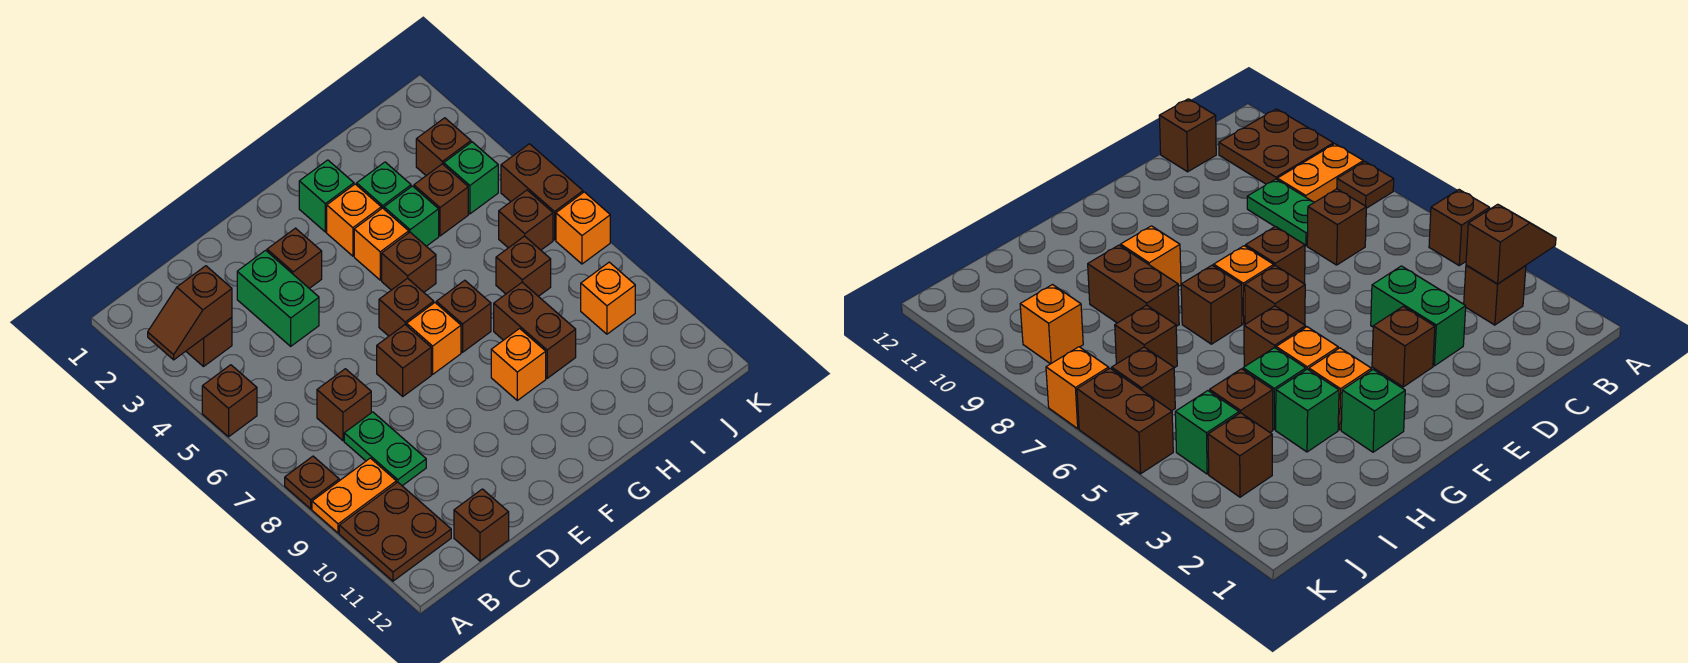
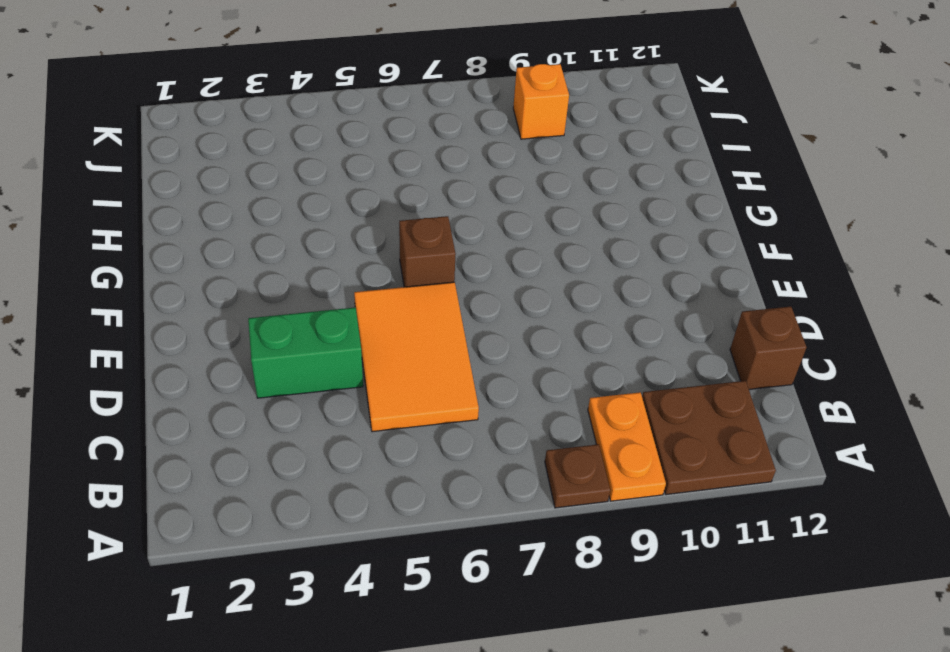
orange tile C5:E6 level 1 -> none
none -> brown brick A5 level 1
none -> brown brick B3 level 1
none -> brown brick C7 level 1
none -> green plate C8:C9 level 1

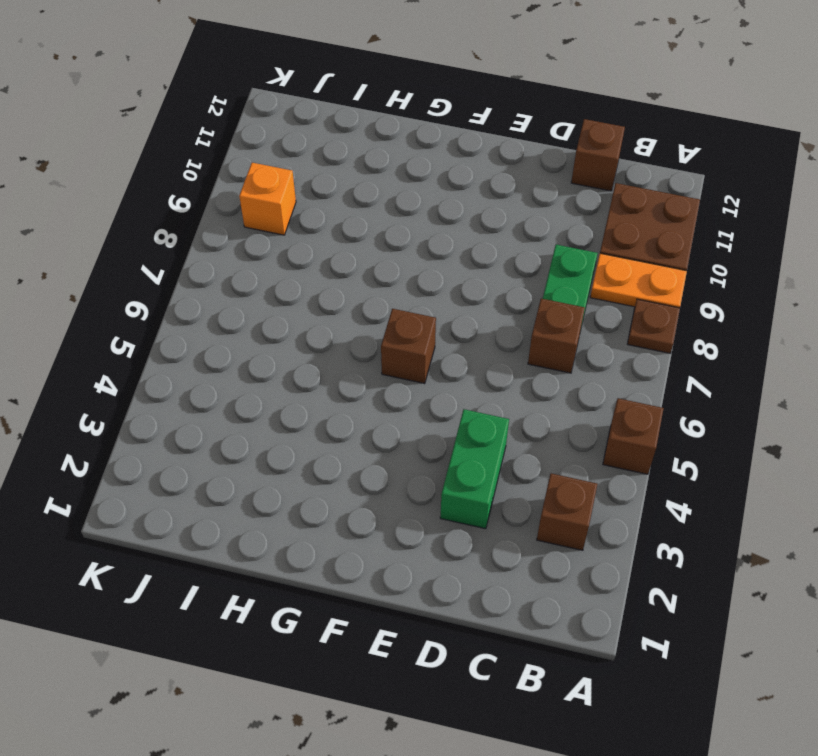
none -> brown brick E3 level 1
none -> brown brick E7 level 1
none -> orange brick F7 level 1
none -> green brick G2 level 1

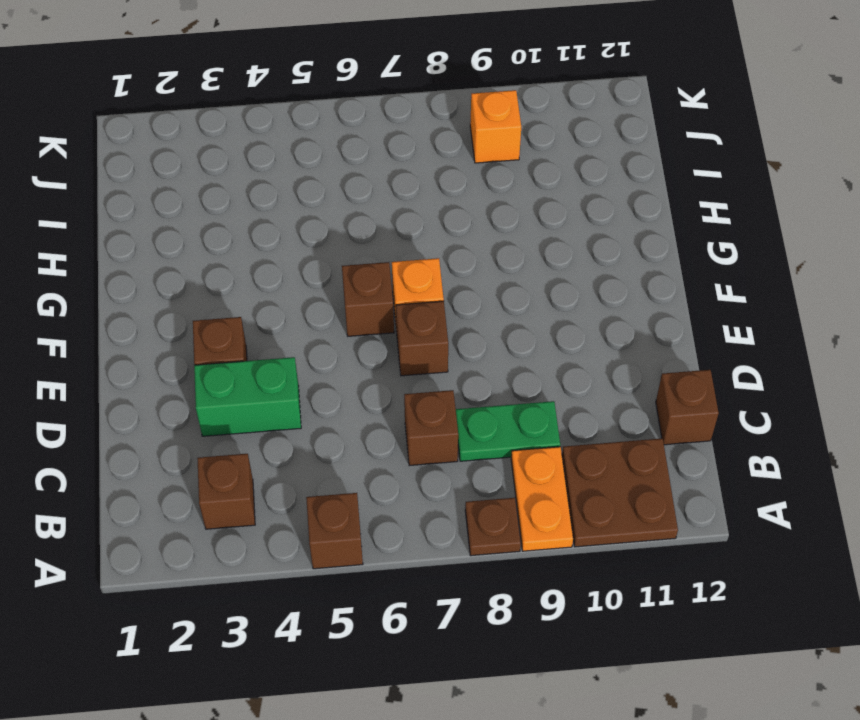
none -> green brick G2 level 1
none -> orange brick G3 level 1
none -> orange brick G4 level 1
none -> brown brick G5 level 1

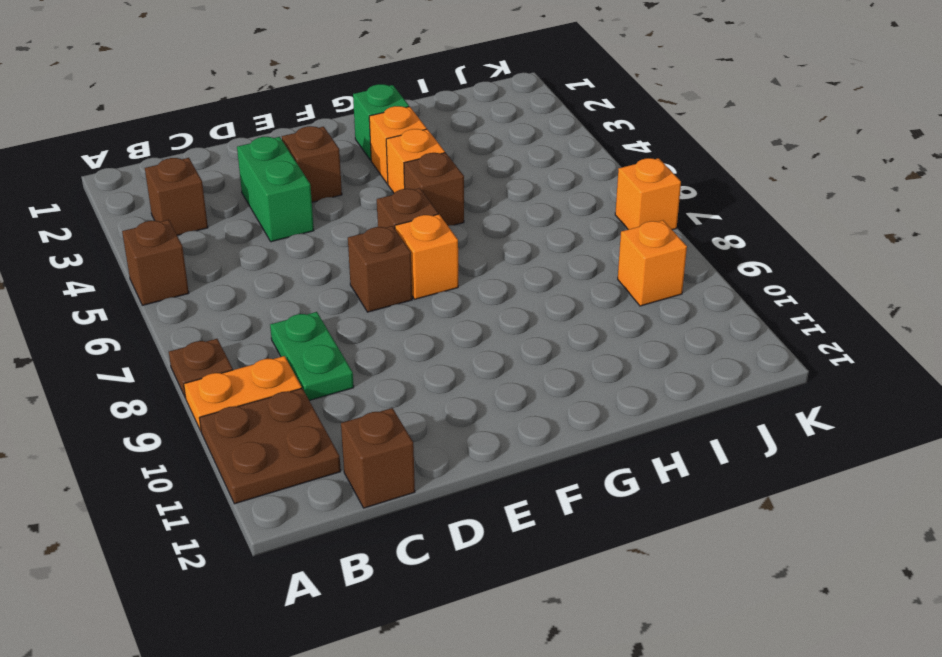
none -> brown brick C7 level 1
none -> brown brick G7 level 1
none -> orange brick G9 level 1
none -> green brick H3 level 1

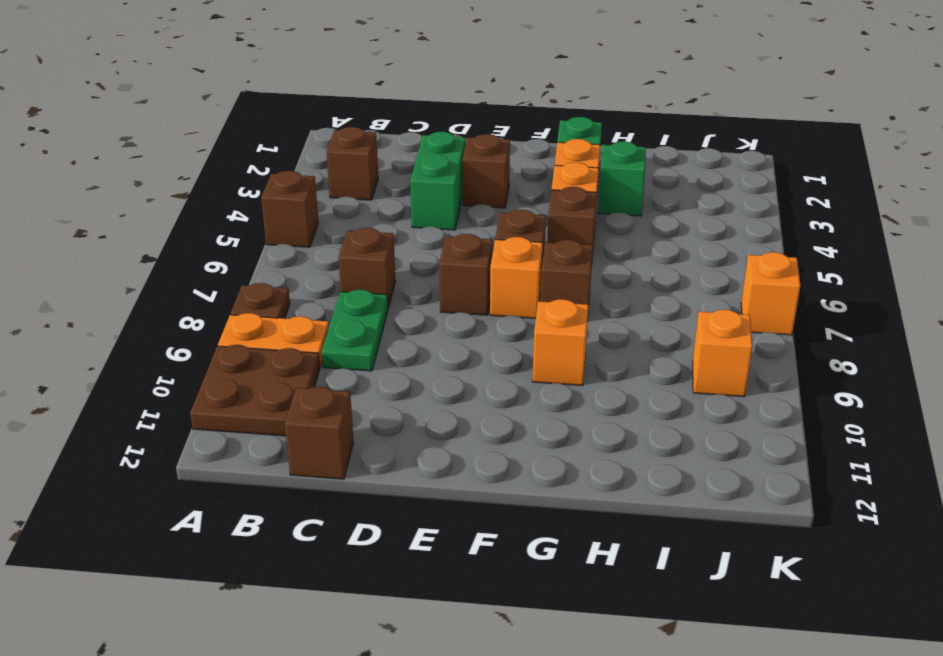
none -> green brick H4 level 1
none -> brown brick H8:H9 level 1
none -> brown brick I4 level 1
none -> brown brick I7 level 1

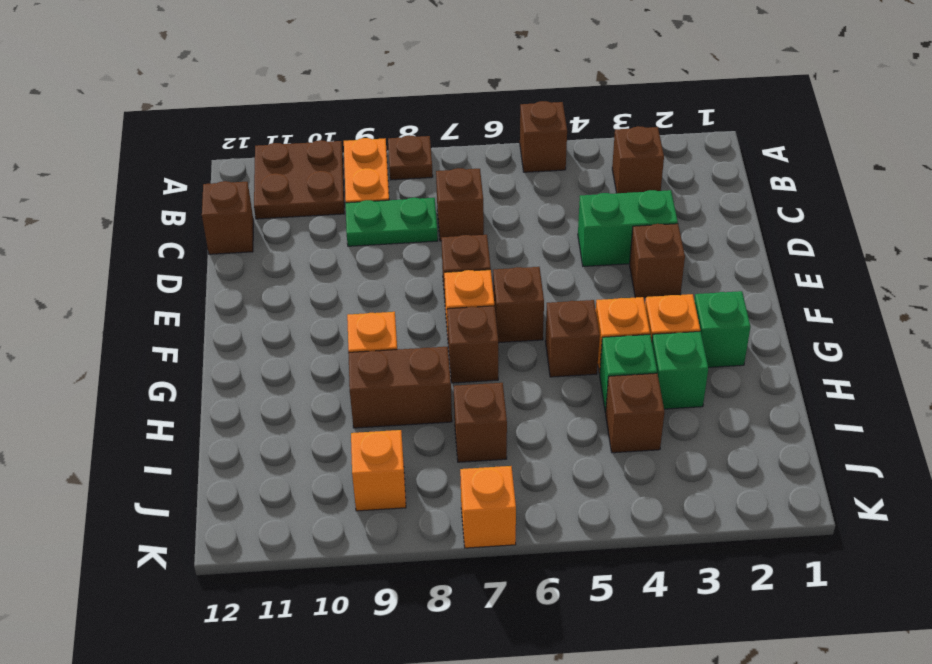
none -> brown brick J3 level 1
none -> green brick J4 level 1
none -> brown brick J6 level 1
none -> brown brick K5:K6 level 1

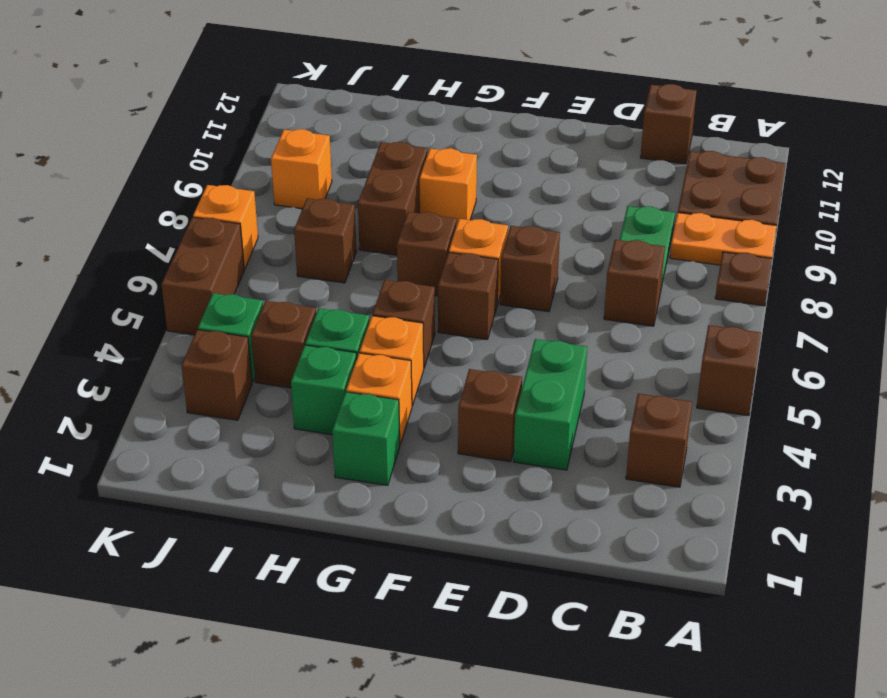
none -> brown brick J6 level 1
none -> brown slope A3:B3 level 2 top B

